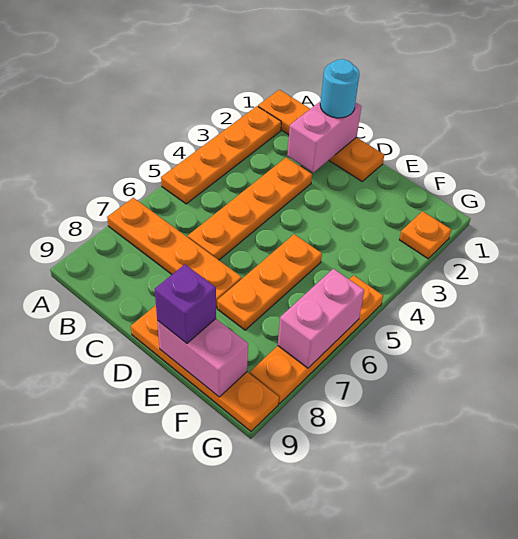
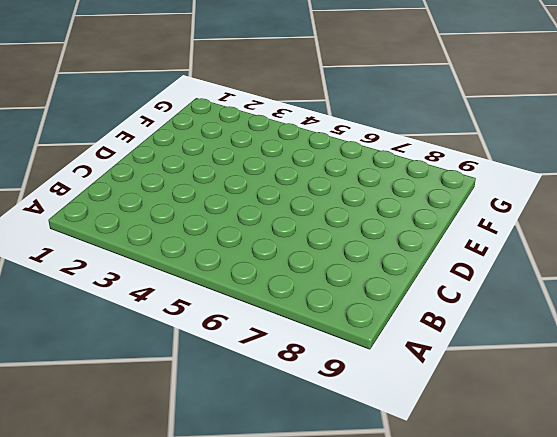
none -> orange plate A1:D1 level 1
none -> orange plate A2:A5 level 1
none -> orange plate A7:D7 level 1

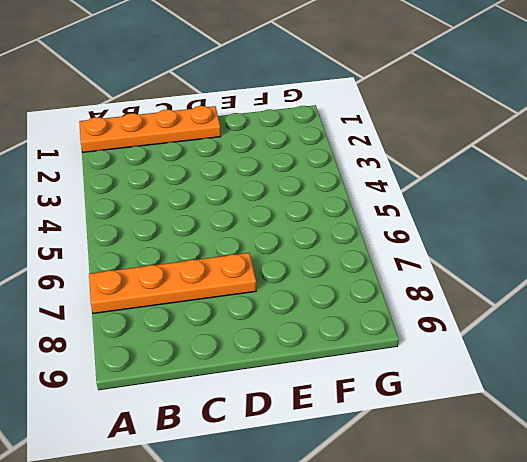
none -> orange plate A2:A5 level 1
none -> orange plate C3:C6 level 1
none -> orange plate D9:G9 level 1

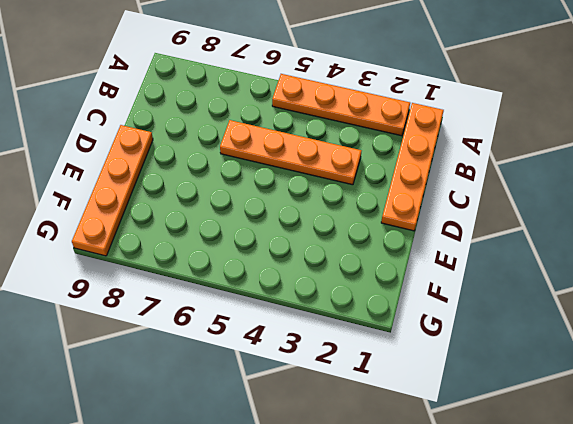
none -> orange plate A7:D7 level 1
none -> orange plate E5:E7 level 1
none -> orange plate G2 level 1

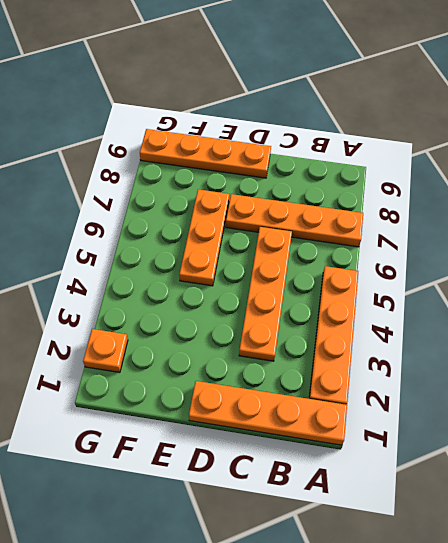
none -> orange plate G5:G8 level 1
none -> pink brick C1:C2 level 2
none -> pink brick E9:F9 level 2

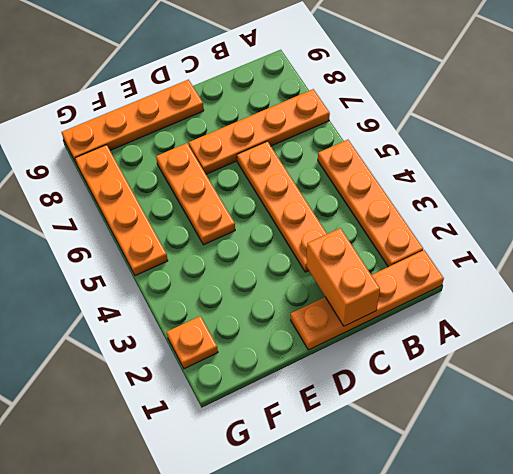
orange brick C1:C2 level 2 -> pink brick C1:C2 level 2
none -> pink brick E9:F9 level 2
none -> pink brick G6:G7 level 2
none -> cyan round brick C1 level 3

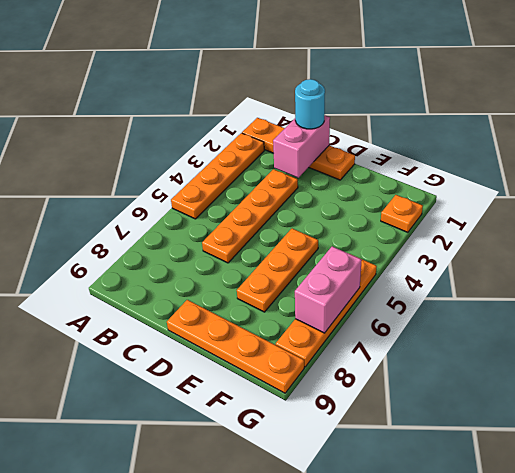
none -> orange plate A7:D7 level 1
none -> pink brick E9:F9 level 2
none -> purple brick E9 level 3

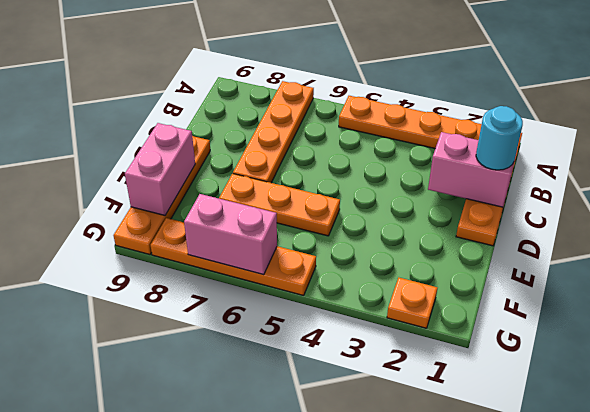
none -> orange plate C3:C6 level 1
none -> purple brick E9 level 3

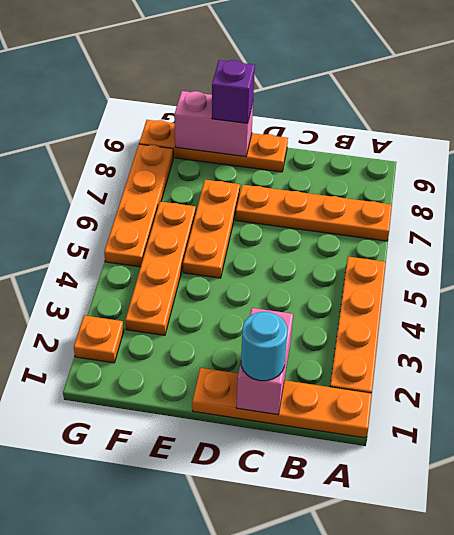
orange plate F3:F6 level 1 -> orange plate C3:C6 level 1
none -> pink brick G6:G7 level 2

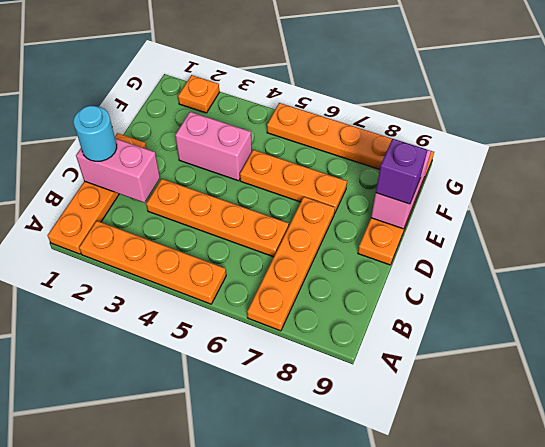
pink brick E3:E4 level 1 -> pink brick G6:G7 level 2

